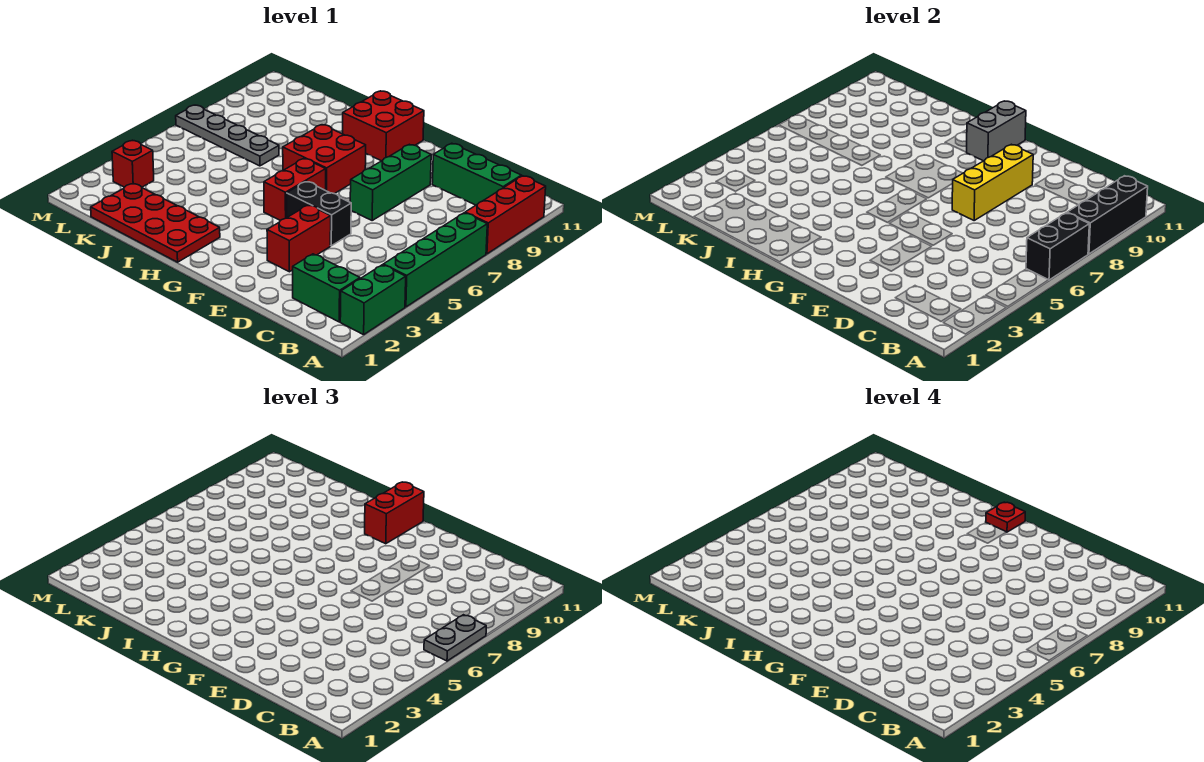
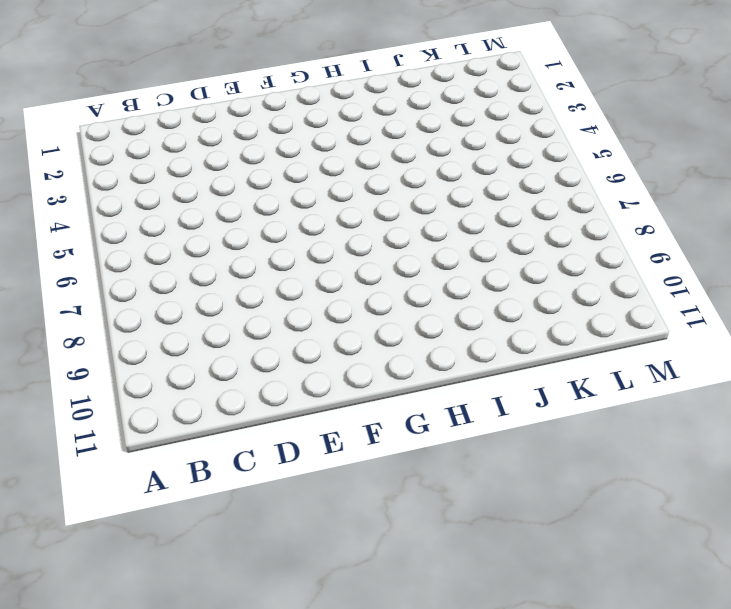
none -> green brick A2:A3 level 1
none -> green brick A4:A7 level 1
none -> red brick A8:A10 level 1

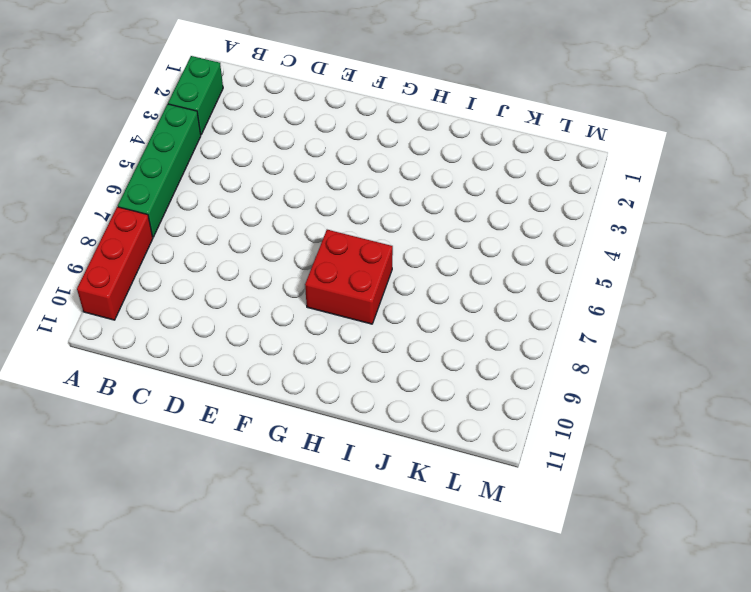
none -> green brick B2:C2 level 1
none -> green brick B10:D10 level 1
none -> red brick E3:E4 level 1

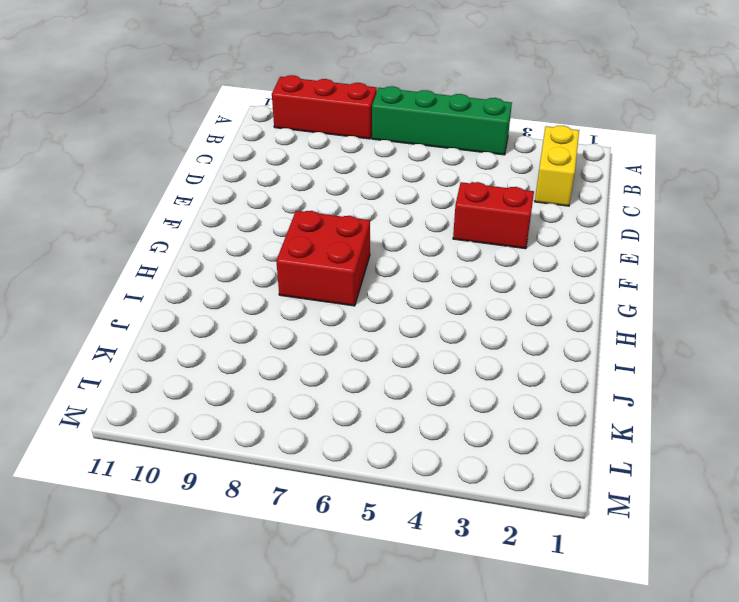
yellow brick B2:C2 level 1 -> green brick B2:C2 level 1
none -> green brick A2:A3 level 1
none -> green brick B10:D10 level 1
none -> black brick E5:F5 level 1

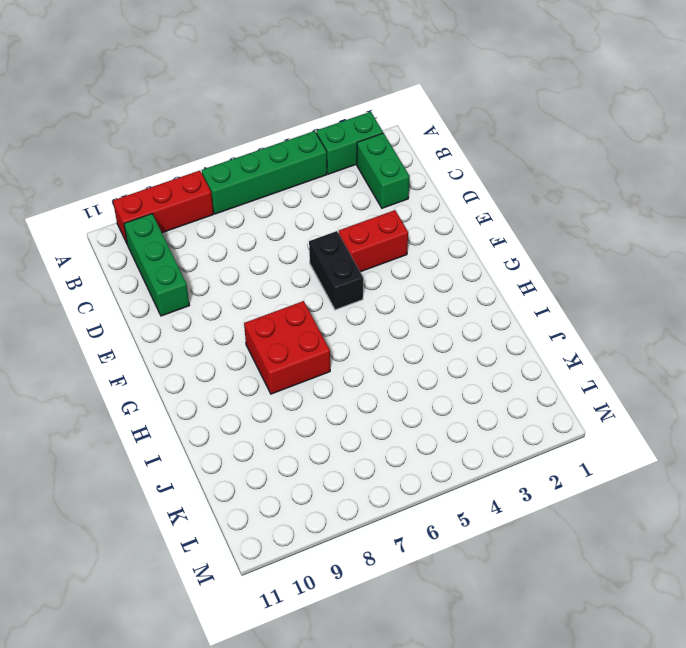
none -> green brick E7:E9 level 1
none -> red brick G5:G6 level 1
none -> red brick G10:H11 level 1

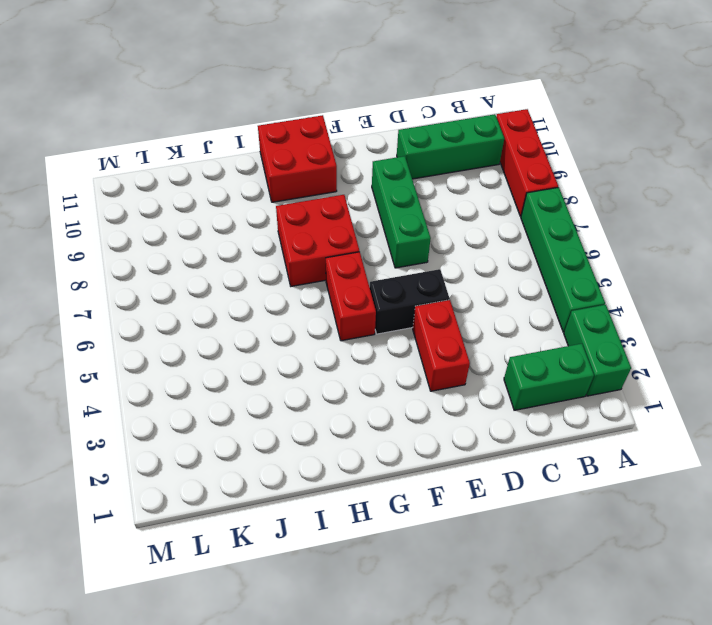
none -> red plate H1:K2 level 1
none -> grey plate J7:M7 level 1
none -> red brick L3 level 1

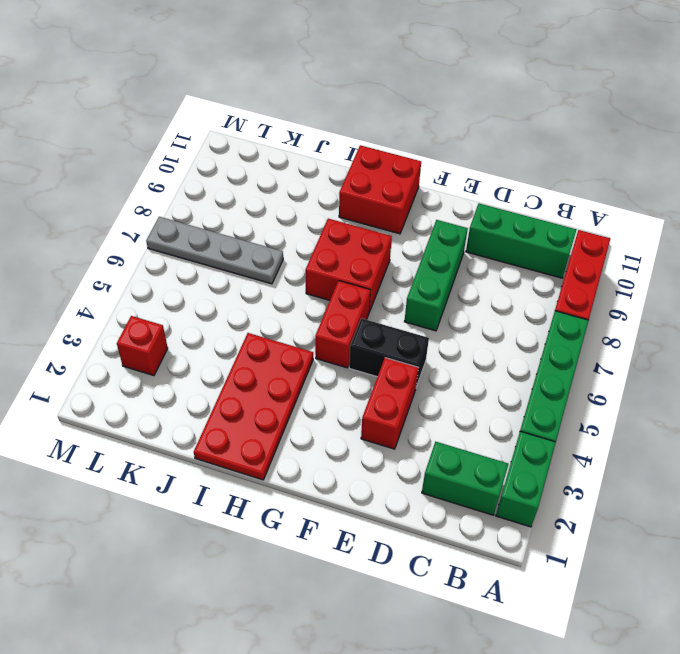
red plate H1:I4 level 1 -> red plate H1:K2 level 1
none -> black brick A6:A7 level 2
none -> black brick A8:A10 level 2
none -> yellow brick E7:E9 level 2

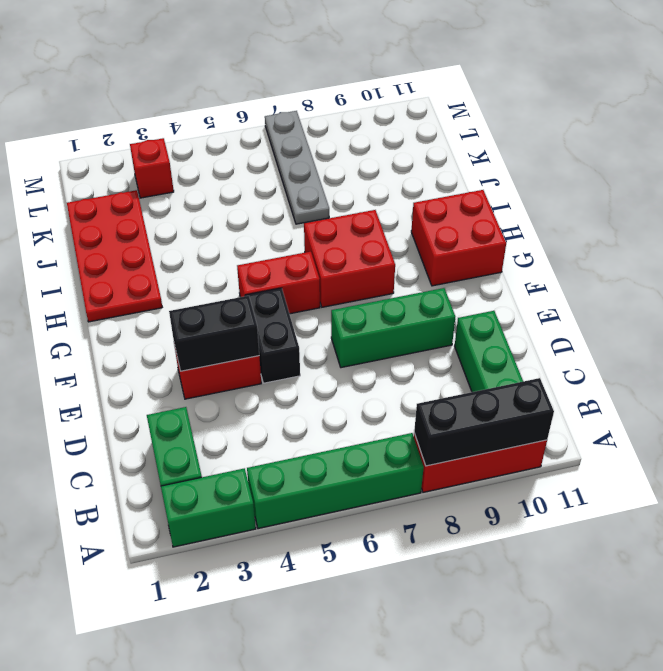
black brick E3:E4 level 2 -> black brick A6:A7 level 2
none -> yellow brick E7:E9 level 2
none -> grey brick G10:G11 level 2
none -> grey plate A6:A7 level 3

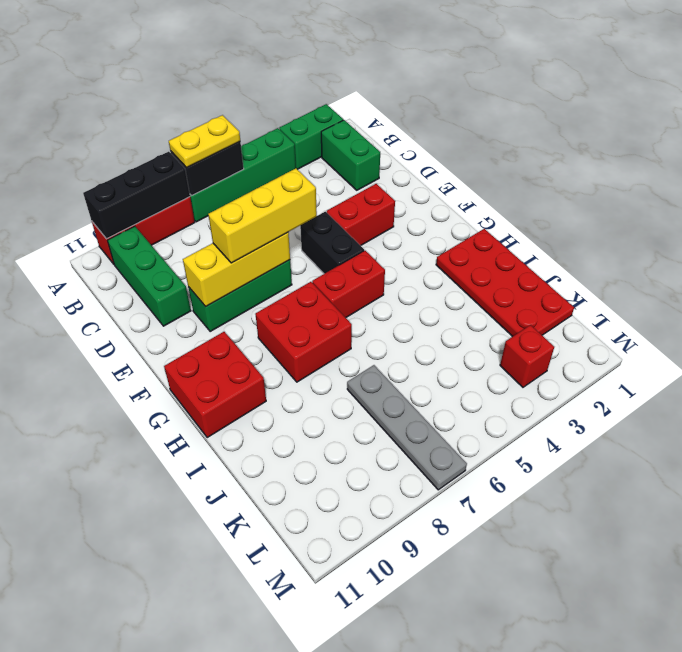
yellow plate A6:A7 level 3 -> grey plate A6:A7 level 3
yellow brick E6:E8 level 3 -> none
none -> grey brick G10:G11 level 2
none -> red brick G10:G11 level 3
none -> red plate G11 level 4

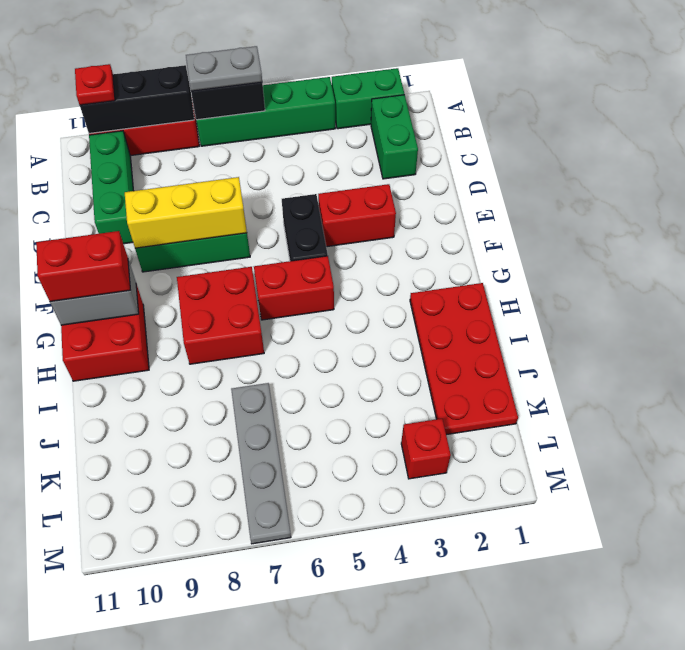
red plate A10 level 3 -> red plate G11 level 4

